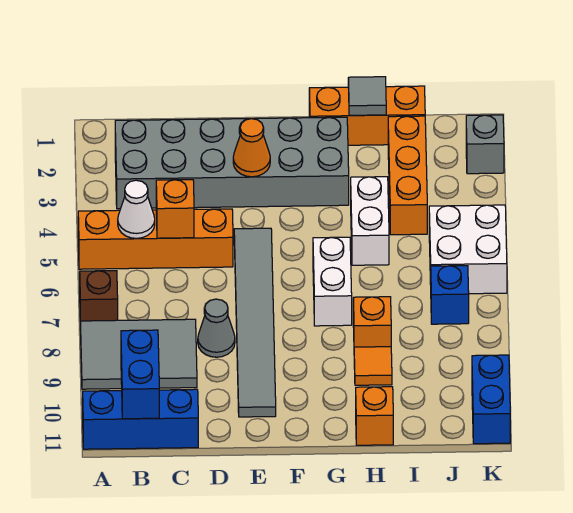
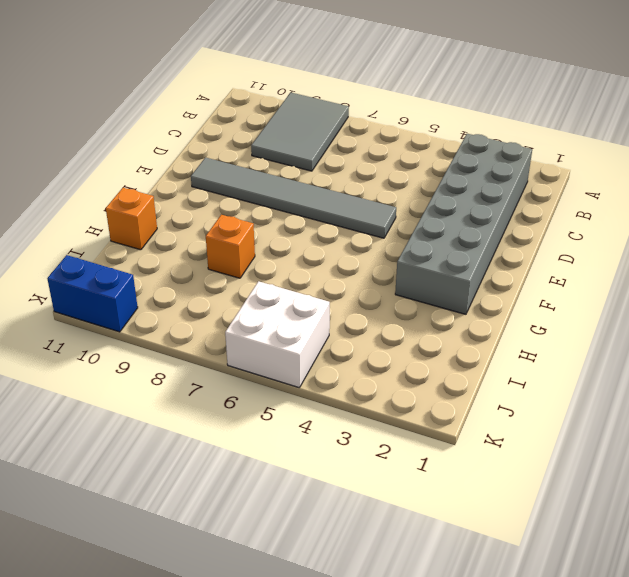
none -> orange brick A5:D5 level 1
none -> brown brick A7 level 1
none -> blue brick A11:C11 level 1

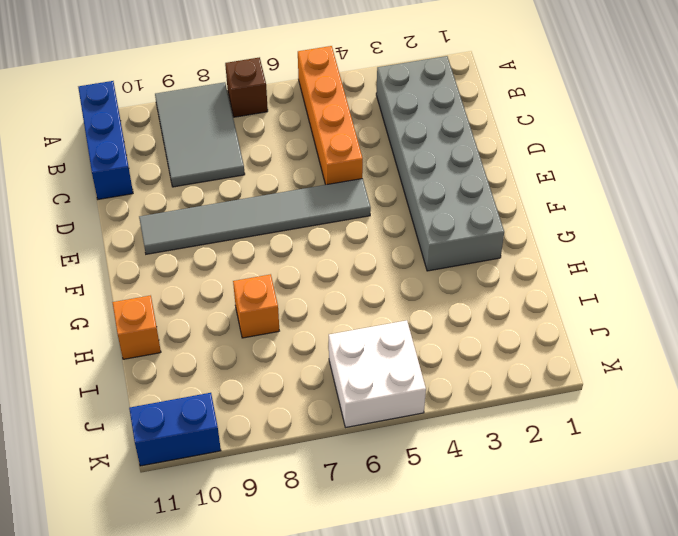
none -> grey cone D8 level 1
none -> orange brick G1:I1 level 1
none -> white brick G6:G7 level 1

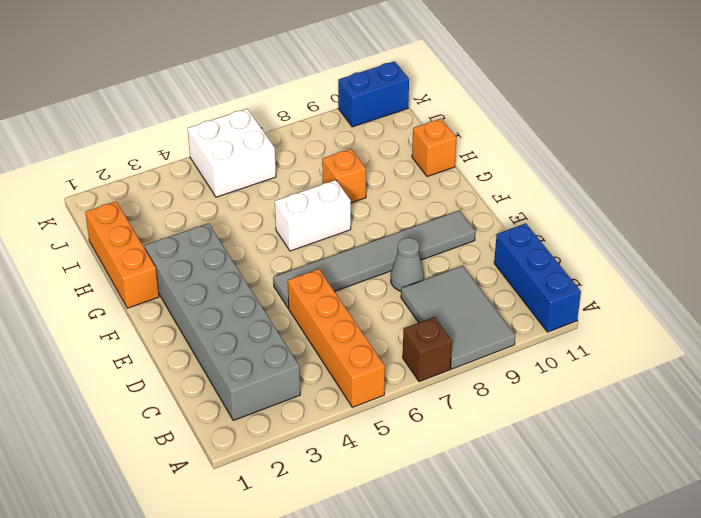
none -> white brick H4:H5 level 1
none -> orange tile H9 level 1
none -> orange brick I2:I4 level 1

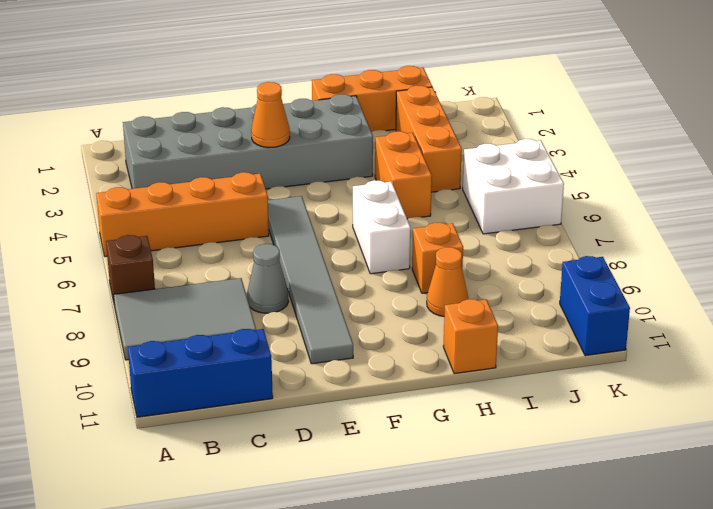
orange brick H4:H5 level 1 -> white brick H4:H5 level 1
orange cone H9 level 1 -> orange tile H9 level 1
none -> blue brick J7 level 1
none -> grey brick K2 level 1
none -> white cone B5 level 2

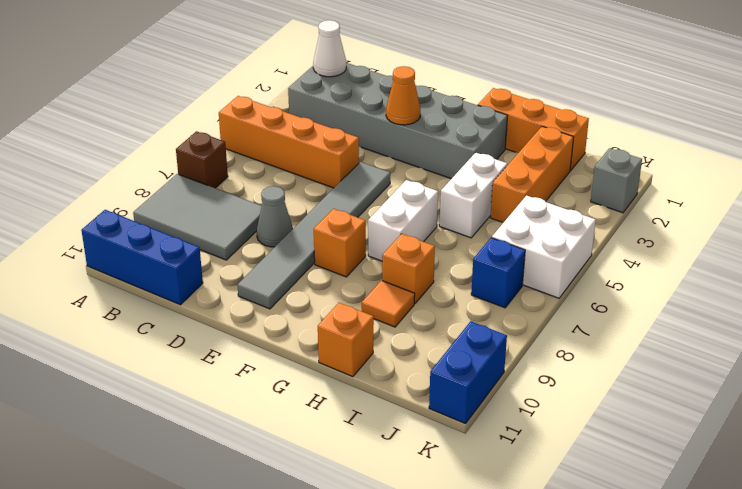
white cone B2 level 2 -> white cone B5 level 2
orange brick F8 level 1 -> orange brick C5 level 2
none -> blue brick B10:B11 level 2
none -> grey tile H1 level 2

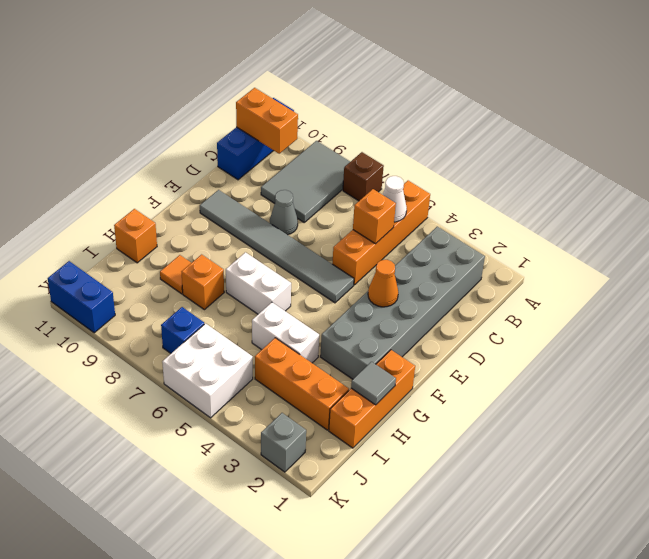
orange brick B10:B11 level 2 -> blue brick B10:B11 level 2

